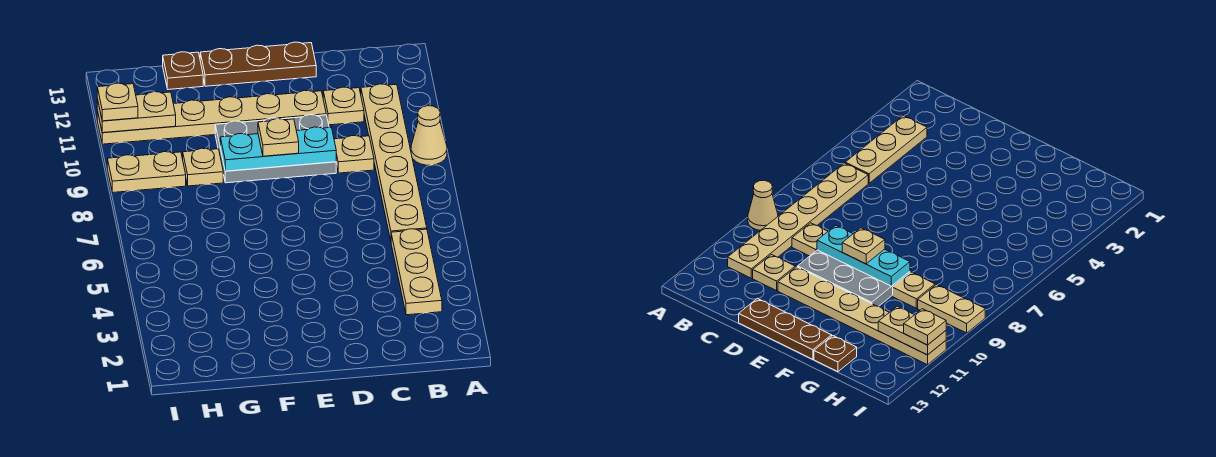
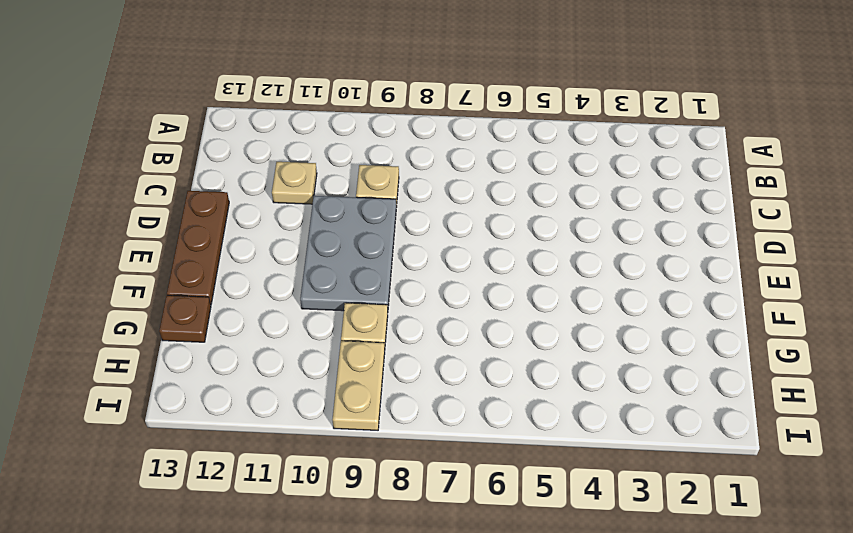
none -> tan cone A9 level 1
none -> tan plate B3:B5 level 1
none -> tan plate B6:B11 level 1

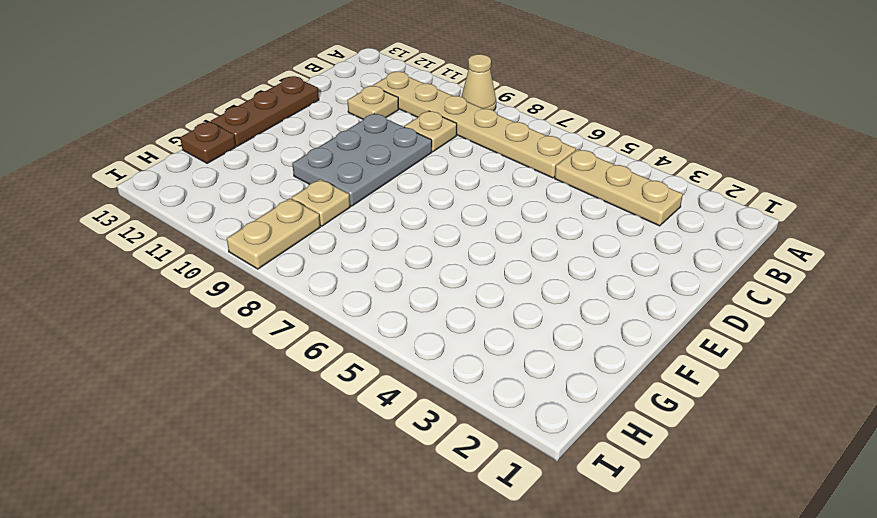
none -> tan plate D11:I11 level 1
none -> cyan plate D9:F9 level 2
none -> tan plate H11:I11 level 2

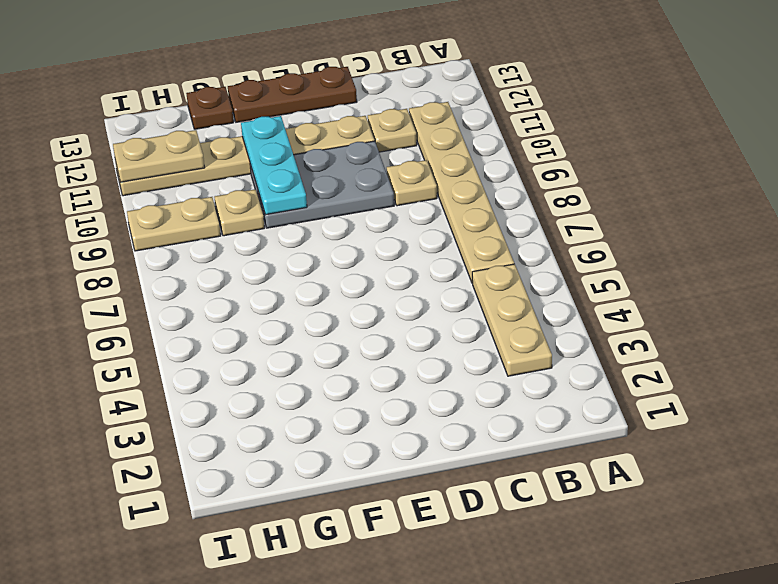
cyan plate F9:F11 level 2 -> cyan plate D9:F9 level 2
none -> tan cone A9 level 1
none -> tan plate E9 level 3
none -> tan plate I11 level 3

